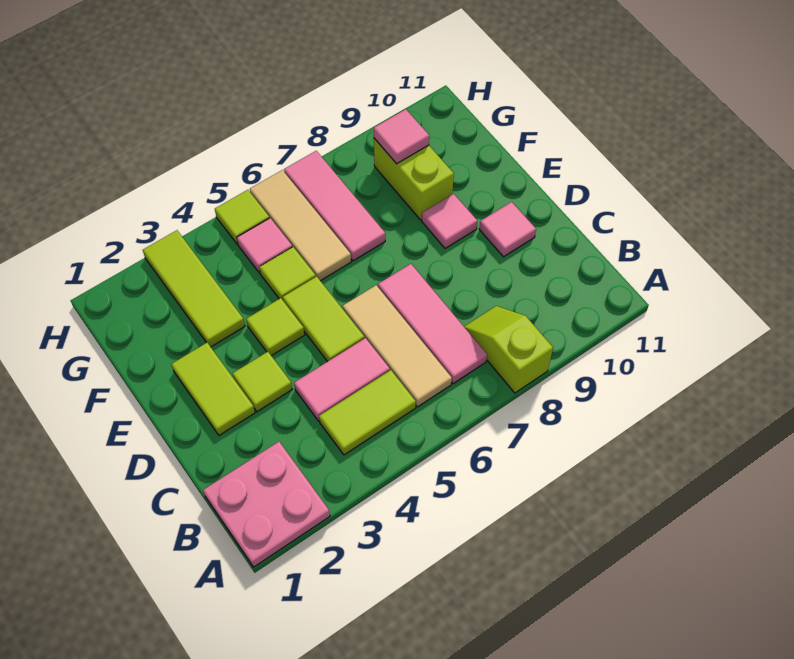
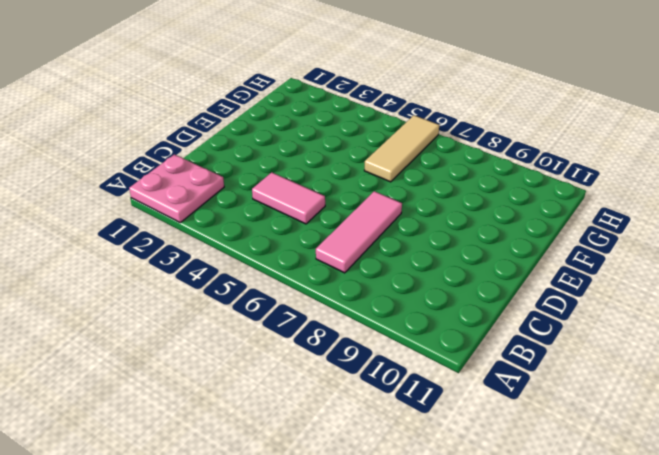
none -> lime slope A8:B8 level 1 top A
none -> lime tile B4:B5 level 1
none -> tan tile B6:D6 level 1

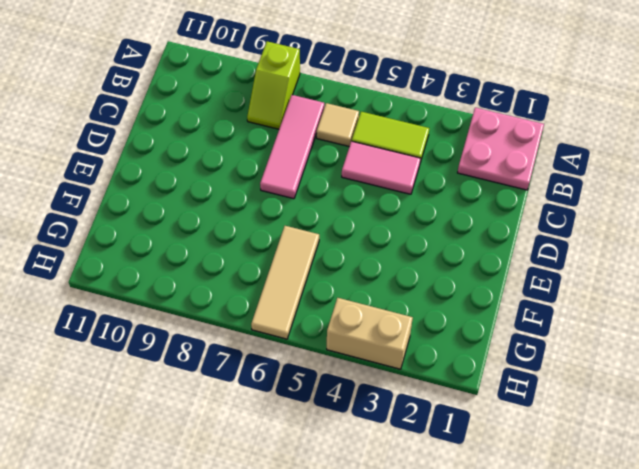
tan tile B6 level 1 -> tan tile B6:D6 level 1
tan brick H3:H4 level 1 -> lime tile F3:H3 level 1
none -> lime tile D2:E2 level 1
none -> lime tile D3 level 1
none -> lime tile D5:E5 level 1

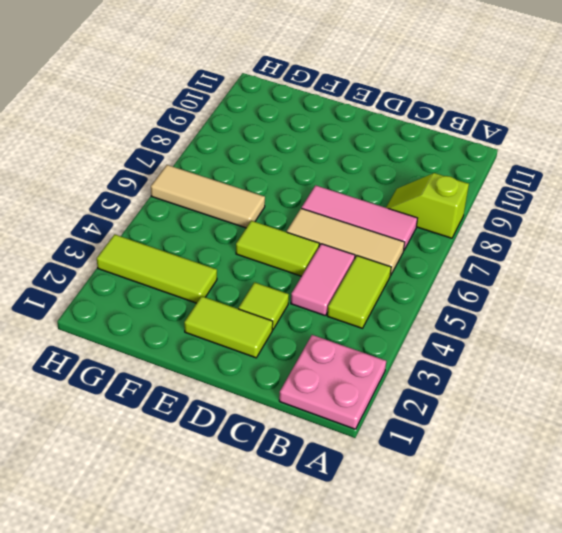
none -> pink tile D10 level 1
none -> lime tile E4 level 1
none -> pink tile E9 level 1

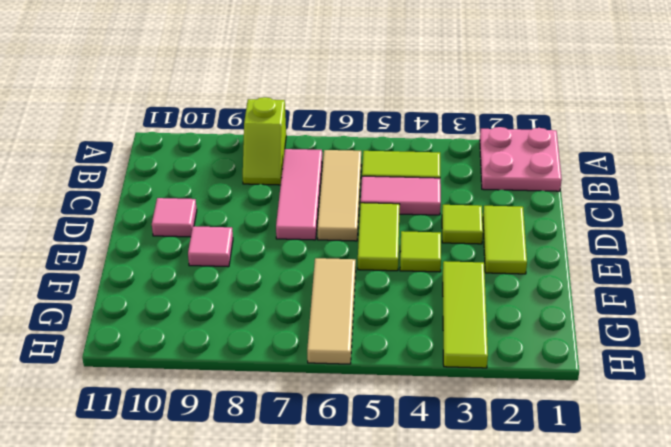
none -> lime tile F5 level 1
none -> pink tile F7:H7 level 1
none -> lime brick F9:G9 level 1

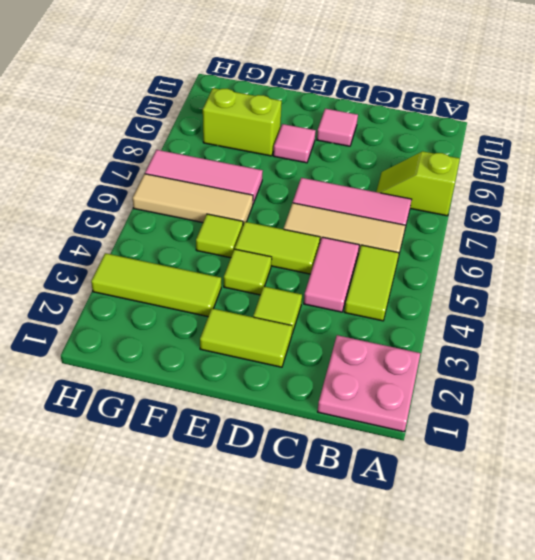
none -> pink tile G5 level 1
none -> lime tile H5 level 1
none -> pink tile G9 level 2

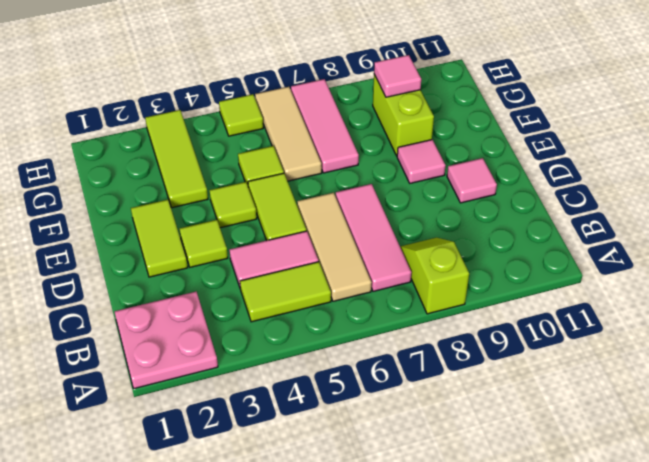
none -> pink tile G5 level 1

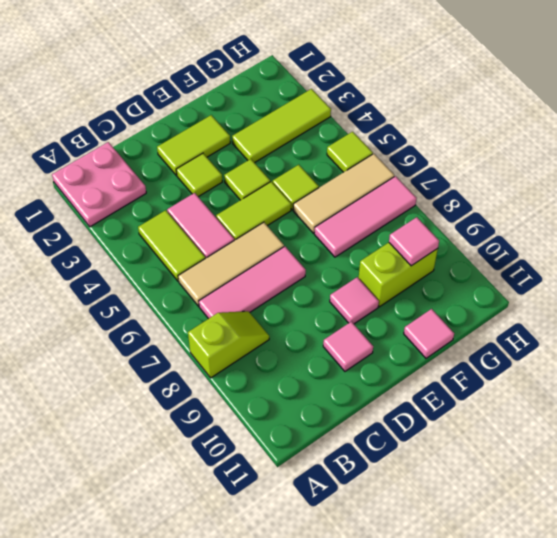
pink tile F11 level 1 -> pink tile G5 level 1

